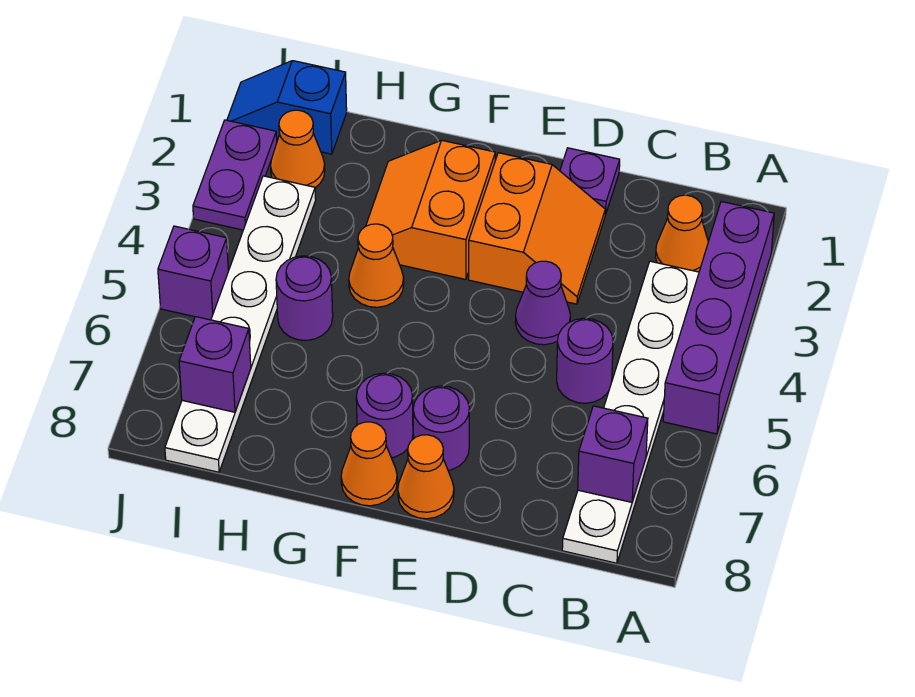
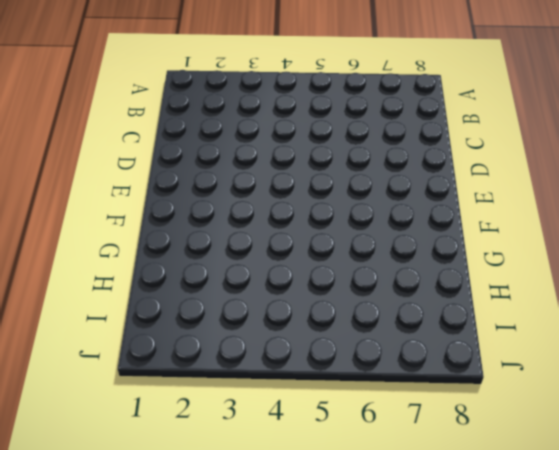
none -> purple brick A2:A5 level 1
none -> orange cone B2 level 1
none -> white plate B3:B8 level 1

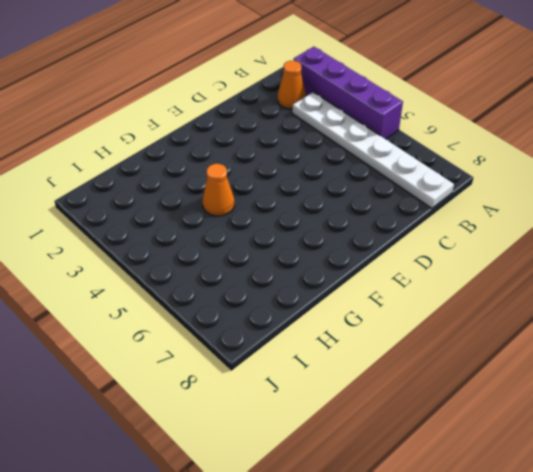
none -> purple round brick C5 level 1
none -> purple plate D1 level 1
none -> orange slope D2:E3 level 1 top E

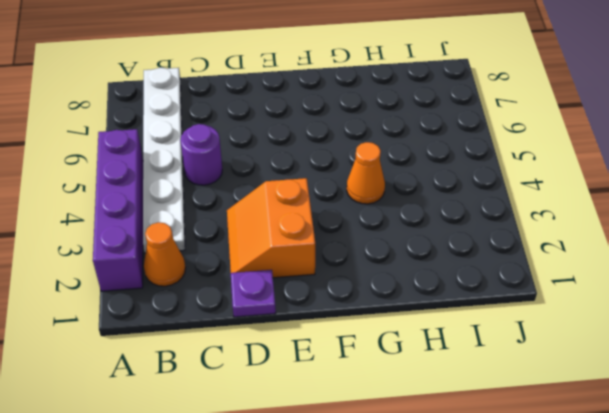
none -> purple cone D4 level 1
none -> purple round brick E7 level 1
none -> orange cone E8 level 1

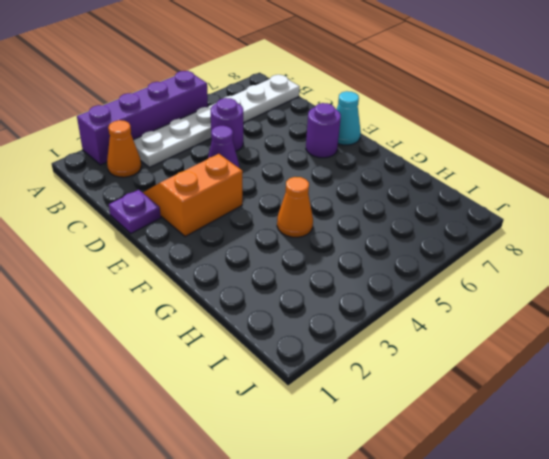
cyan cone E8 level 1 -> orange cone E8 level 1
none -> orange slope F2:G3 level 1 top F
none -> purple round brick F7 level 1
none -> orange cone F8 level 1

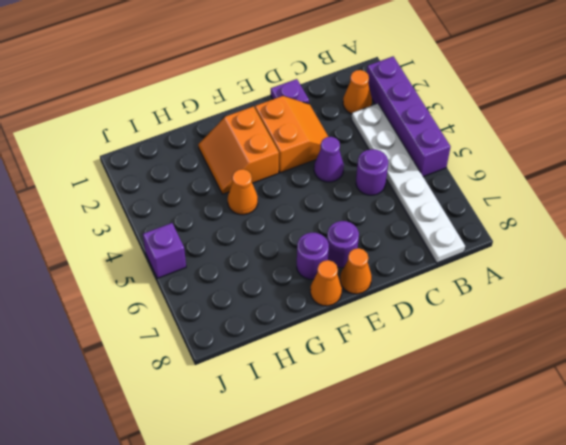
none -> purple round brick H5 level 1
none -> blue slope I1:J1 level 1 top I
none -> orange cone I2 level 1

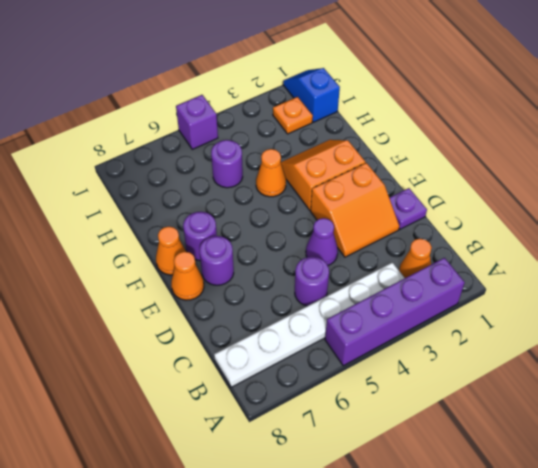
orange plate I2 level 1 -> orange cone I2 level 1
none -> white plate I3:I8 level 1
none -> purple plate J2:J3 level 1
none -> purple brick B7 level 2

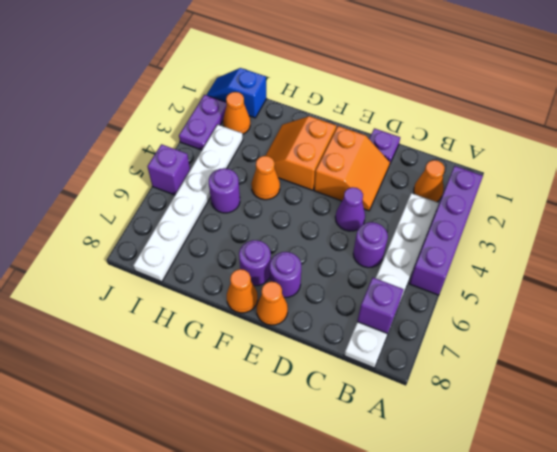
none -> purple brick I7 level 2

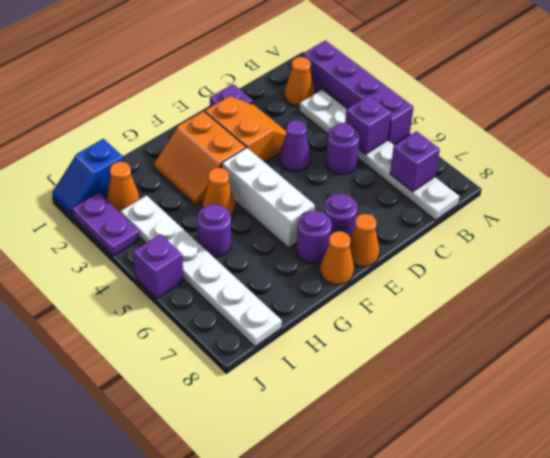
purple brick B5 level 2 -> purple brick I7 level 2
white brick F4:F6 level 1 -> none

